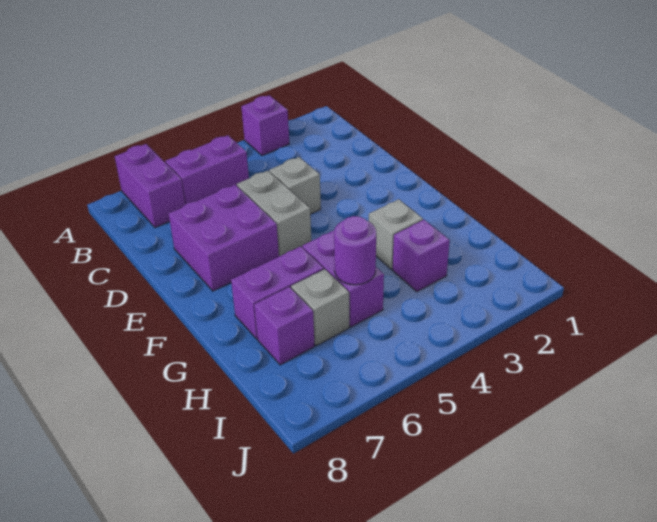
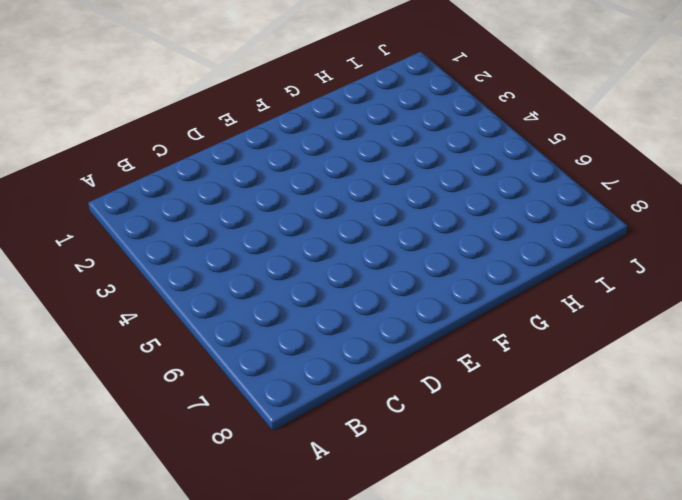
none -> purple brick A3 level 1
none -> purple brick A7:B7 level 1
none -> purple brick B5:B6 level 1

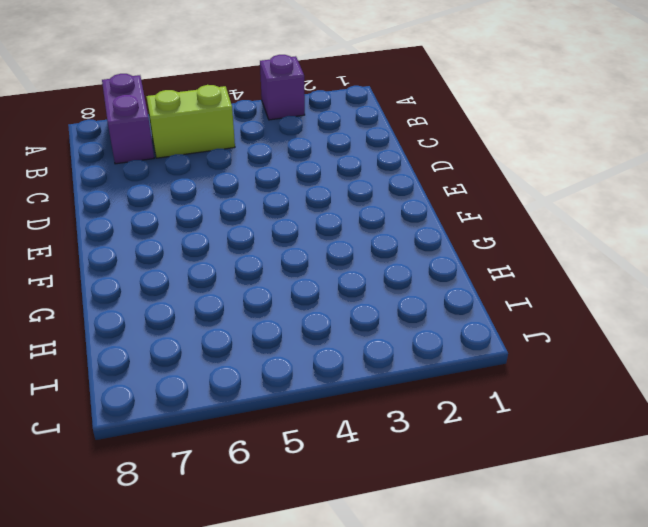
lime brick B5:B6 level 1 -> purple brick B5:B6 level 1
none -> grey brick D4 level 1
none -> grey brick D5:E5 level 1
none -> purple brick D6:E7 level 1

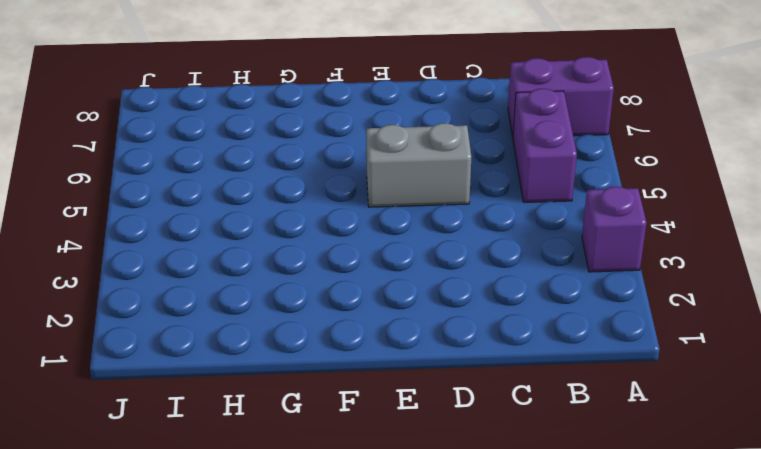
none -> grey brick D4 level 1
none -> purple brick D6:E7 level 1
none -> grey brick G3 level 1

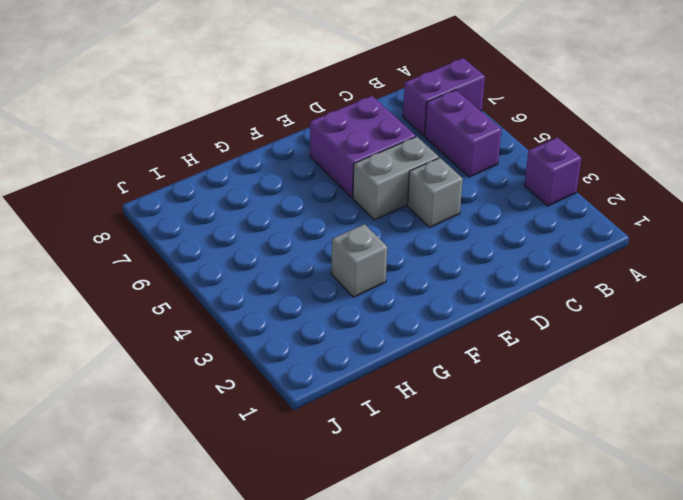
none -> purple brick G5:H5 level 1
none -> purple brick G6:G7 level 1
none -> purple brick H3 level 1

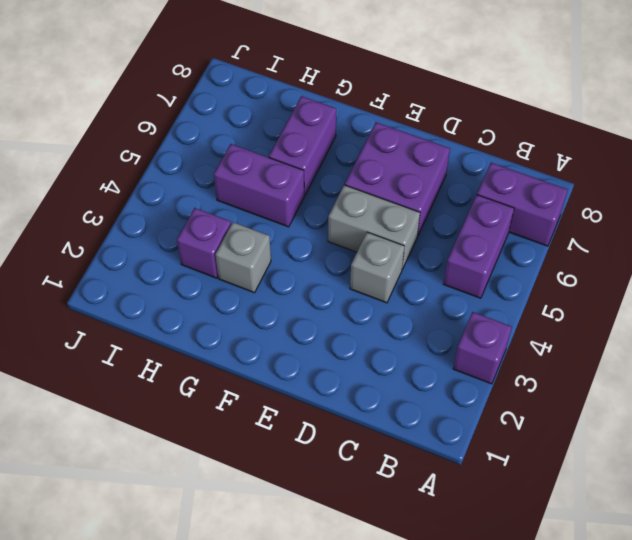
none -> grey brick H6 level 1
none -> purple brick H7 level 1
none -> purple round brick H5 level 2

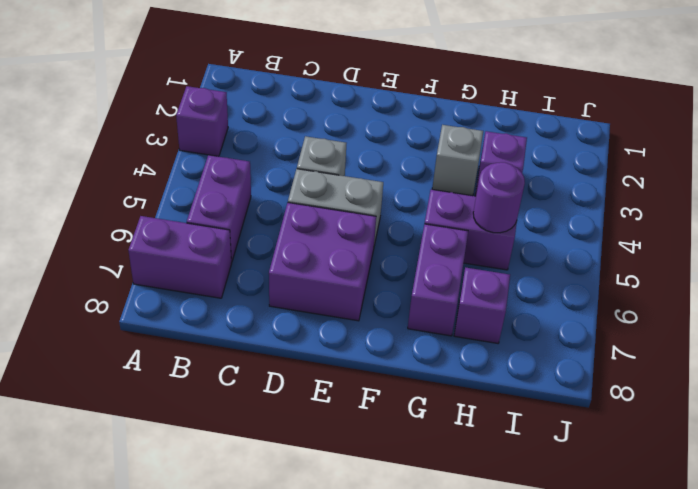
none -> grey brick H6 level 1

